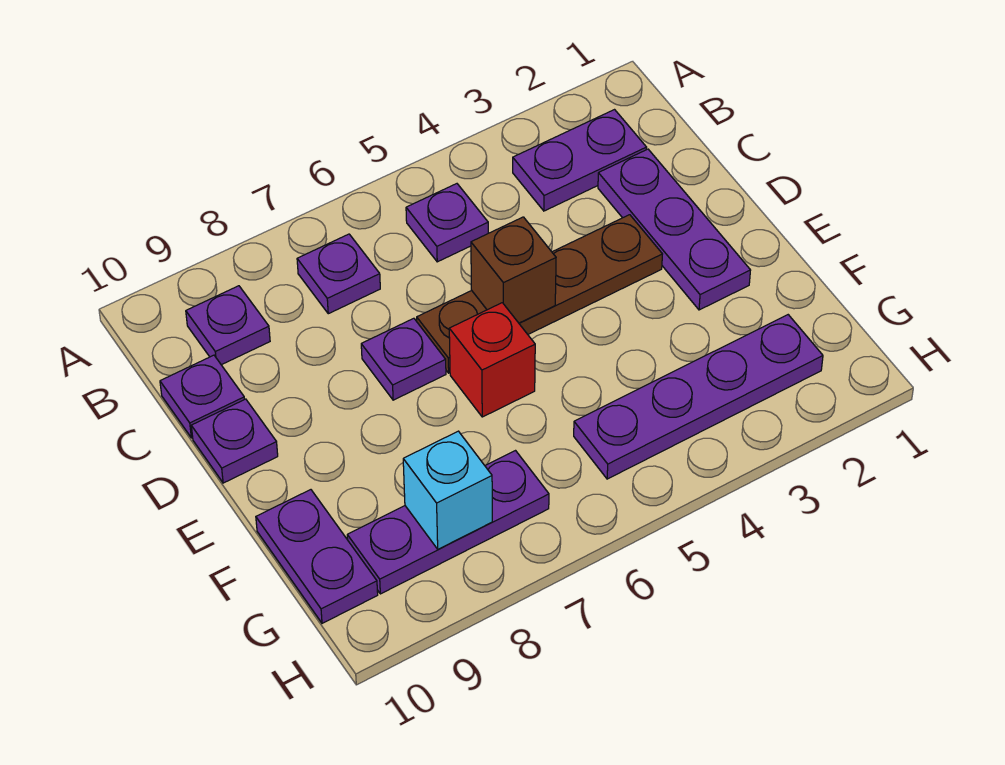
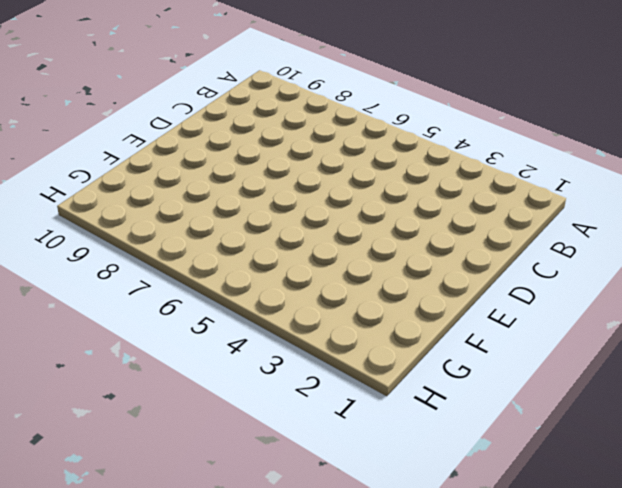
none -> purple plate B2:B3 level 1
none -> purple plate B5 level 1
none -> purple plate B7 level 1

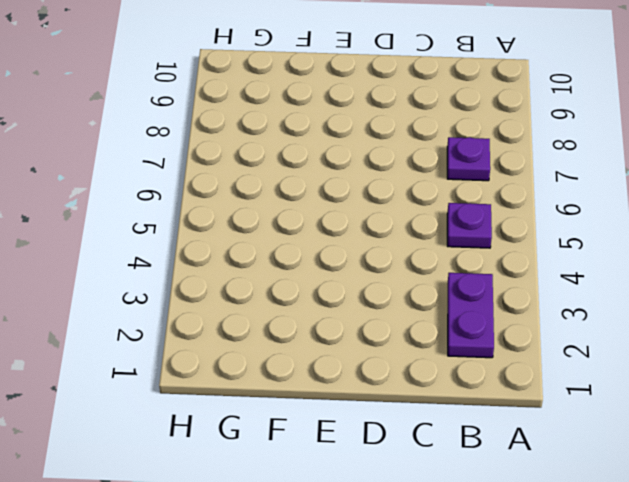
none -> purple plate B9 level 1
none -> purple plate C2:E2 level 1
none -> purple plate C10 level 1

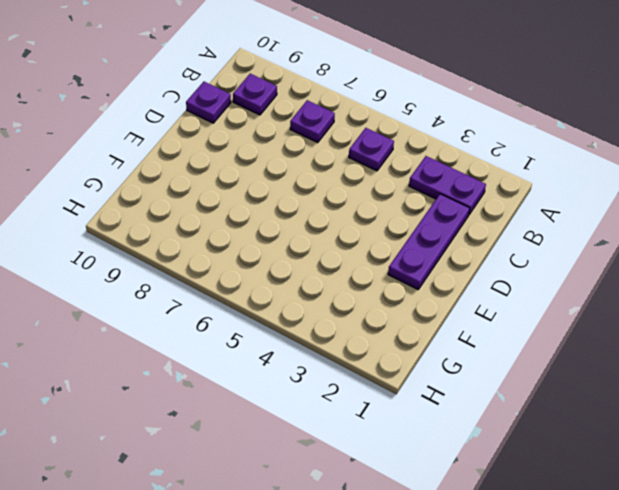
none -> brown plate D3:D6 level 1
none -> purple plate D7 level 1
none -> purple plate D10 level 1

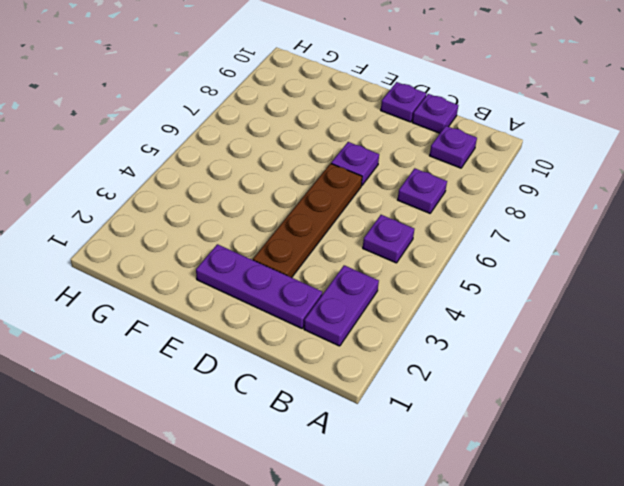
none -> red brick E6 level 1
none -> purple plate F10:G10 level 1
none -> purple plate G2:G5 level 1

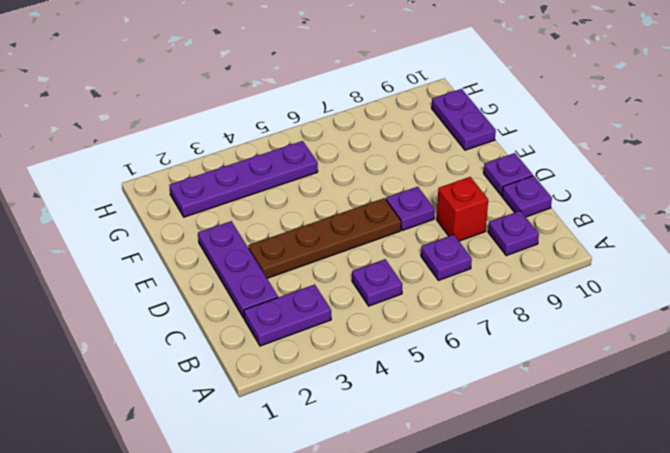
red brick C8 level 1 -> red brick E6 level 1
none -> purple plate G7:G9 level 1
none -> brown brick D5 level 2
none -> cyan brick G8 level 2

